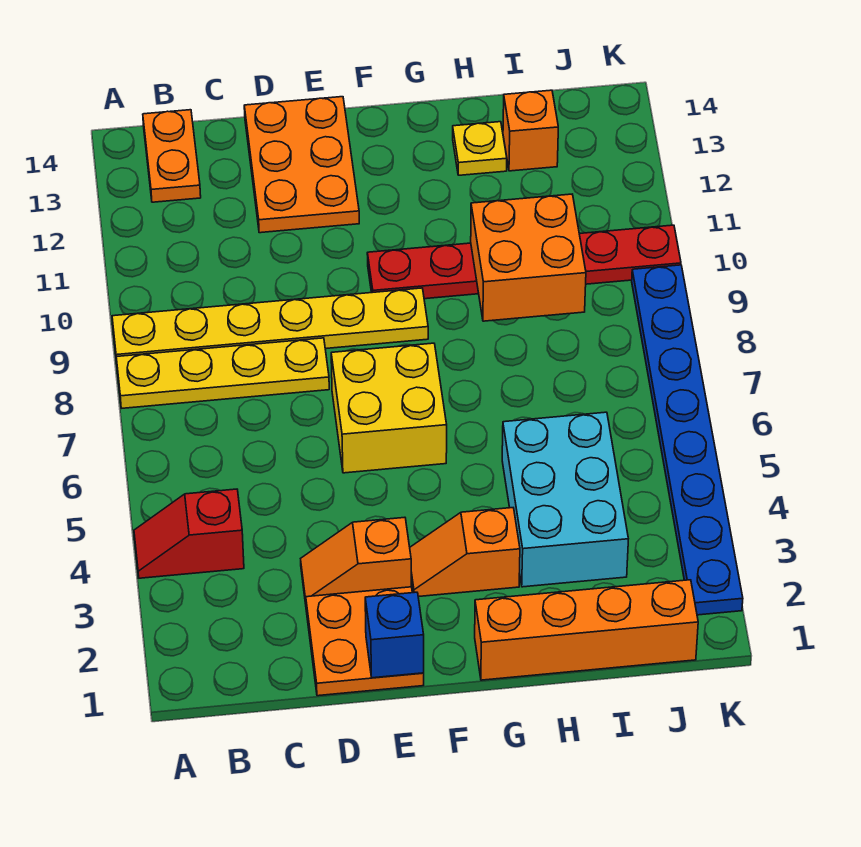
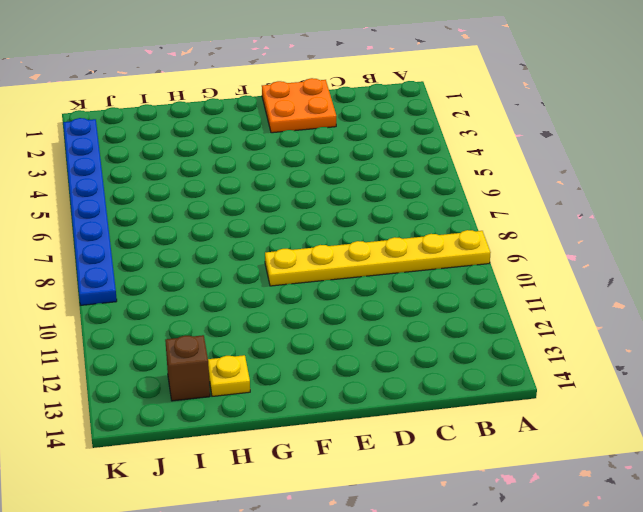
brown brick I13 level 1 -> orange brick I13 level 1
none -> red slope A4:B4 level 1 top B
none -> yellow plate A8:D8 level 1
none -> orange plate B13:B14 level 1

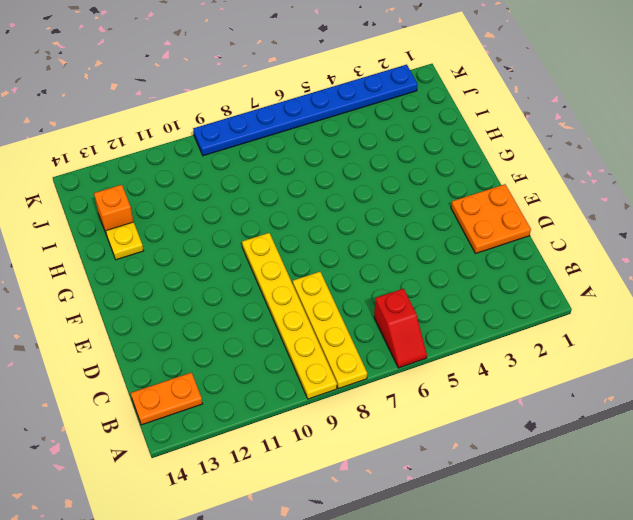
red slope A6:B6 level 1 top B -> red slope A4:B4 level 1 top B
none -> orange slope D3:E3 level 1 top E
none -> orange plate D12:E14 level 1
none -> yellow brick E6:F7 level 1

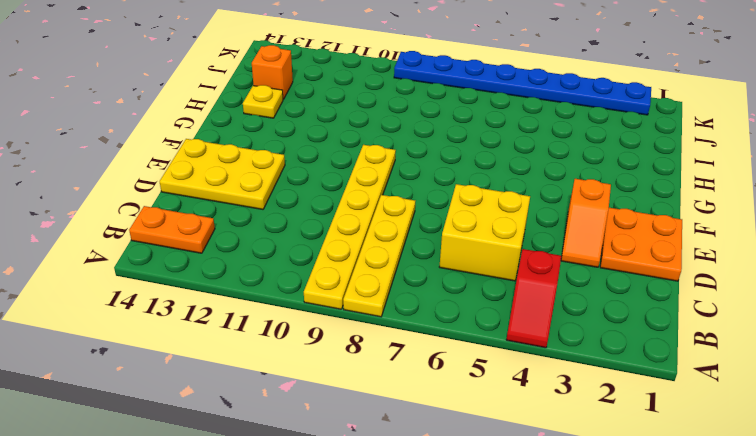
yellow brick C5:D6 level 1 -> yellow brick E6:F7 level 1
yellow plate D12:E14 level 1 -> orange plate D12:E14 level 1
none -> orange slope F3:G3 level 1 top G
none -> red plate F10:K10 level 1
none -> orange brick G1:J1 level 1

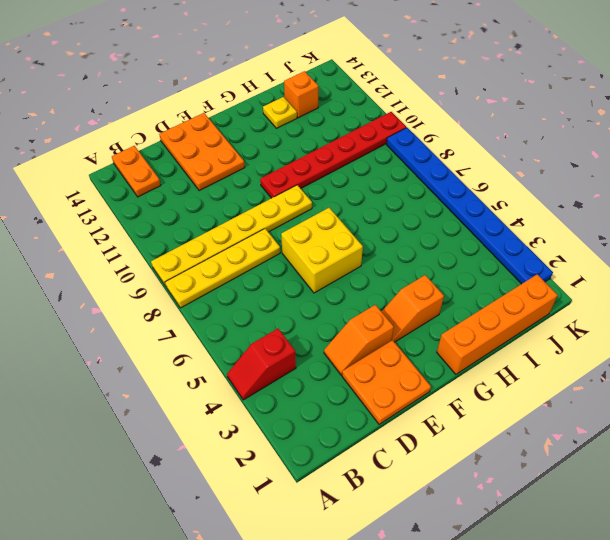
none -> cyan brick H3:I5 level 1
none -> blue brick E1 level 2
none -> orange brick H9:I10 level 2

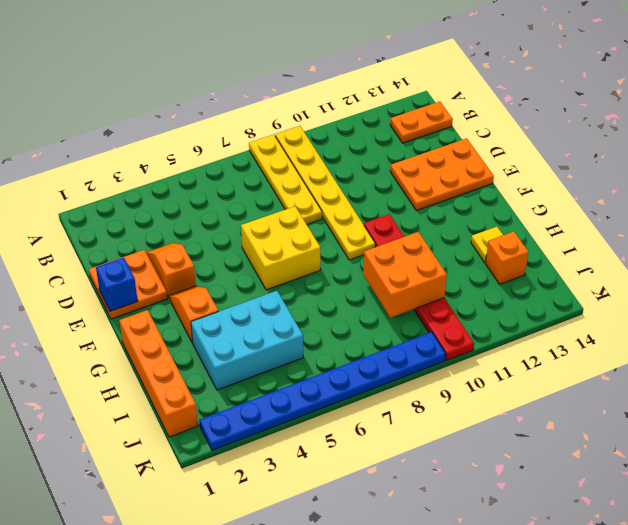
none -> red slope A4:B4 level 1 top B

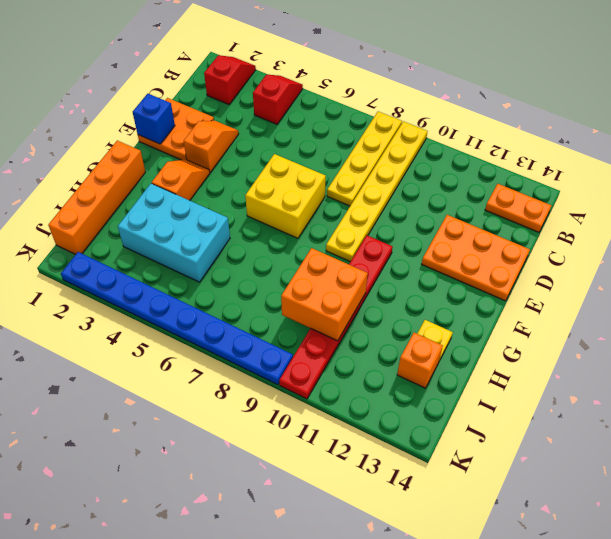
red slope A2:B2 level 1 top B -> none

